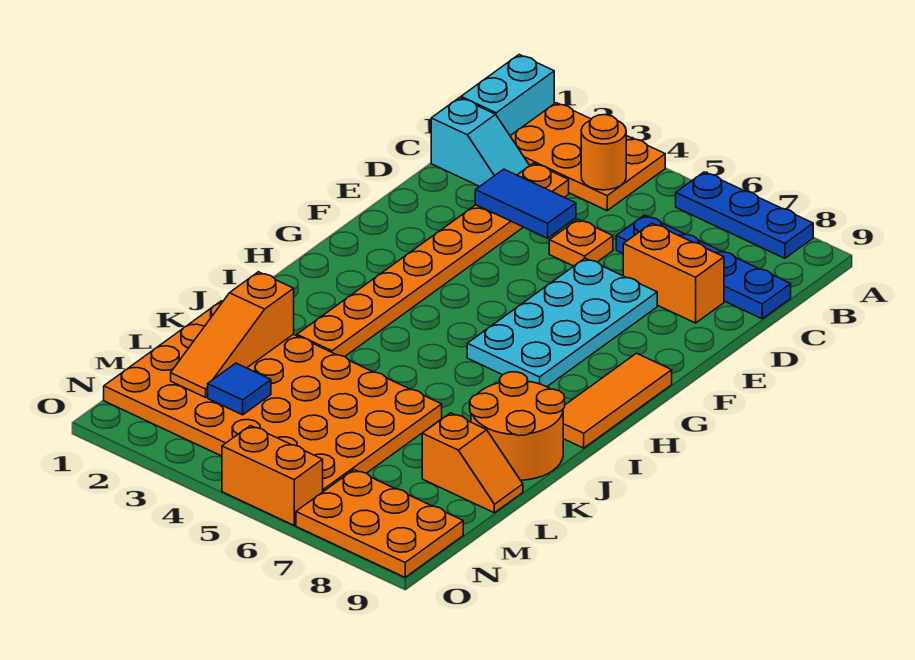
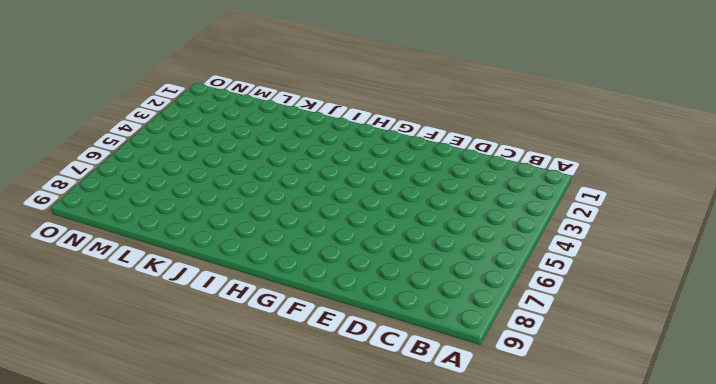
none -> cyan brick A1:B1 level 1
none -> orange plate A2:B4 level 1
none -> blue plate A6:A8 level 1

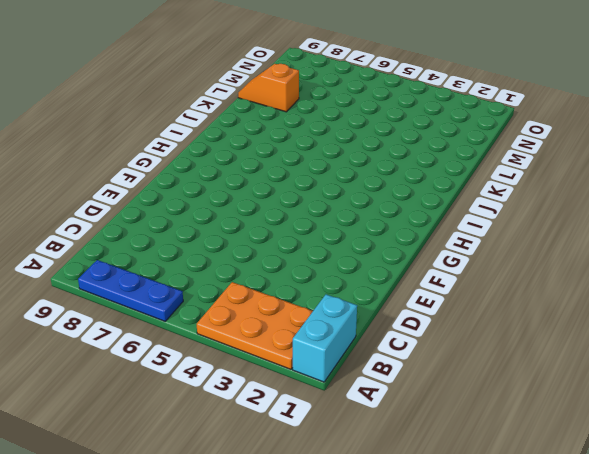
none -> cyan slope C1:C2 level 1 top 1
none -> orange plate C3:J3 level 1
none -> blue plate C6:C9 level 1

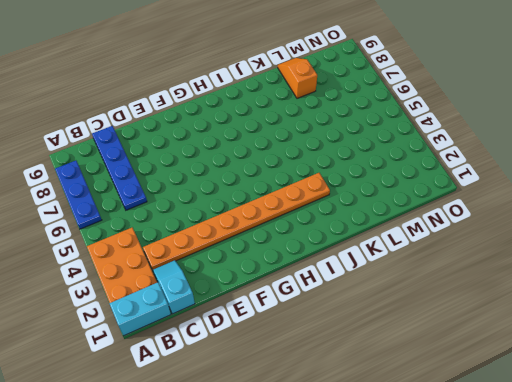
none -> orange plate D5 level 1
none -> orange brick D7:D8 level 1
none -> cyan plate E6:H7 level 1

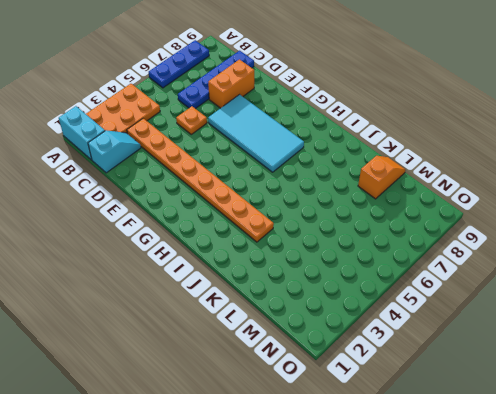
cyan tile E6:H7 level 1 -> cyan plate E6:H7 level 1
none -> orange tile G9:I9 level 1
none -> orange round brick J8:K9 level 1
none -> orange plate K1:N6 level 1

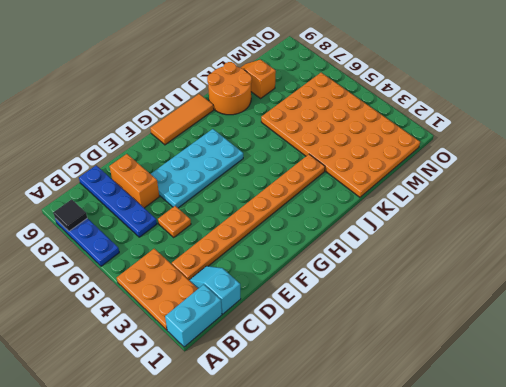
black tile A8 level 2 -> none
none -> orange plate N7:O9 level 1
none -> orange brick O5:O6 level 1
none -> orange round brick B4 level 2

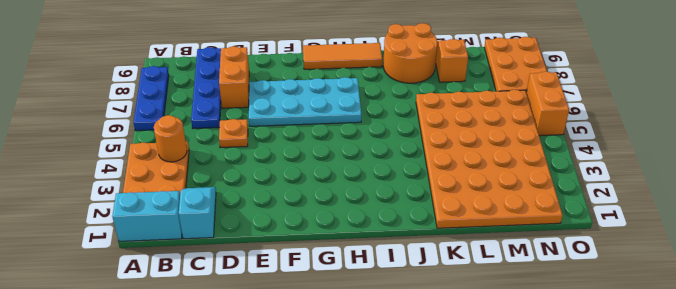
none -> orange plate C3:J3 level 1
none -> blue tile D3:D4 level 2
none -> orange slope K2:M2 level 2 top K

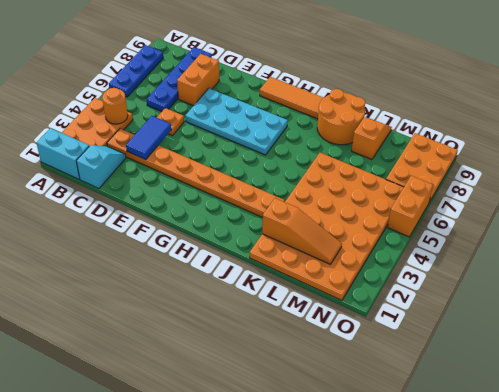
none -> blue tile M3 level 2

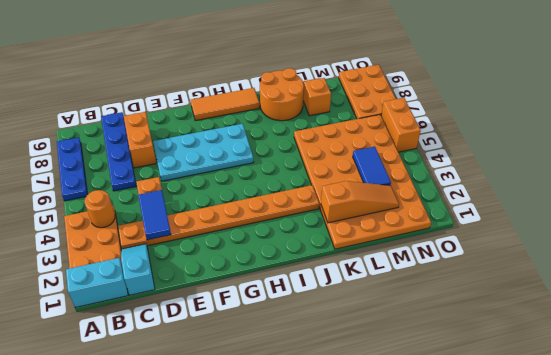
blue tile M3:M4 level 2 -> blue tile M3 level 2

